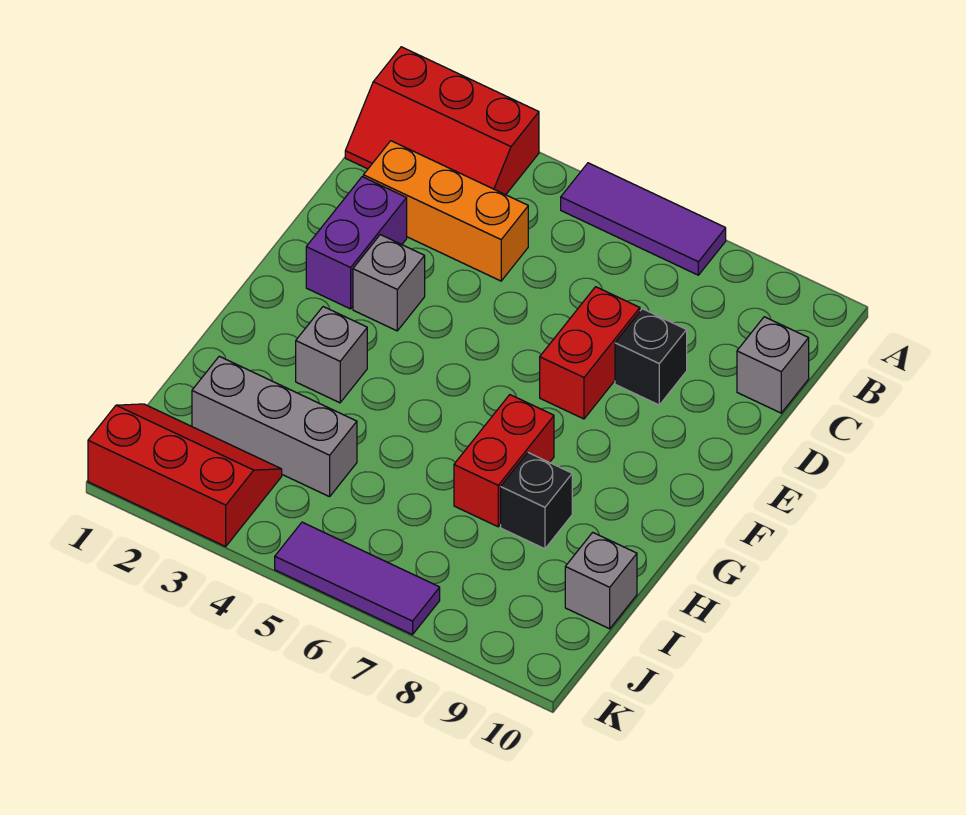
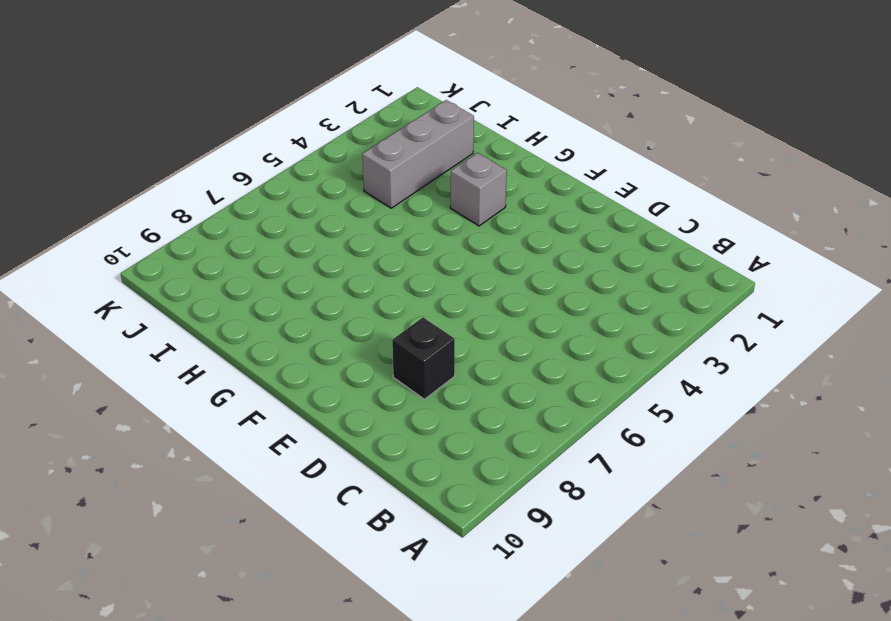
none -> red slope A1:B3 level 1 top A
none -> purple tile A5:A7 level 1
none -> orange brick C2:C4 level 1

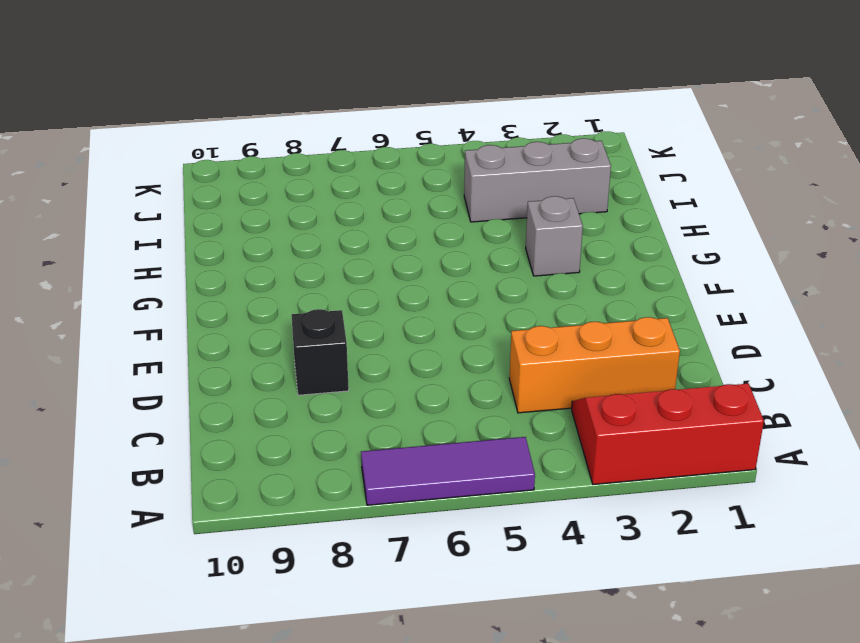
none -> grey brick C10 level 1
none -> purple brick D2:E2 level 1
none -> red brick D7:E7 level 1

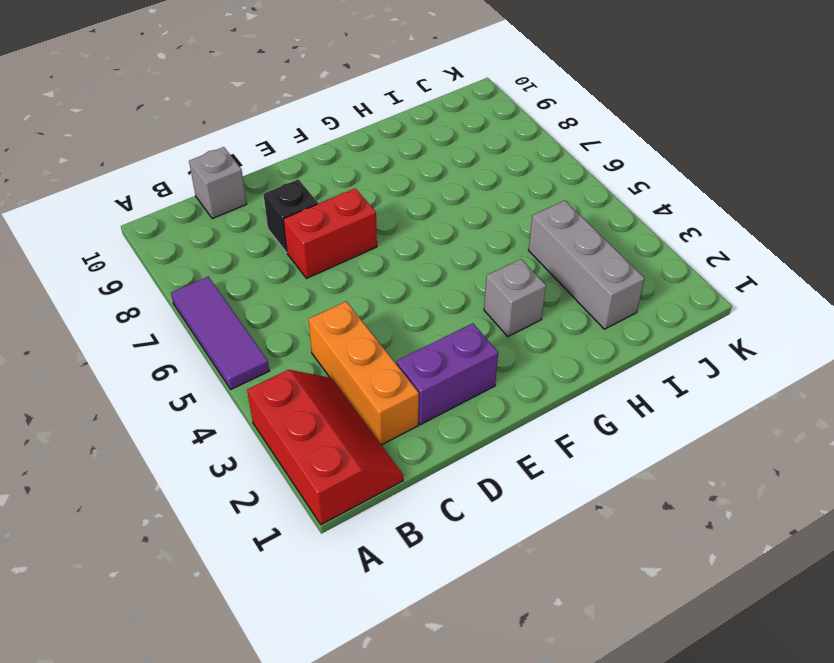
none -> grey brick E3 level 1
none -> red brick G7:H7 level 1
none -> black brick H8 level 1

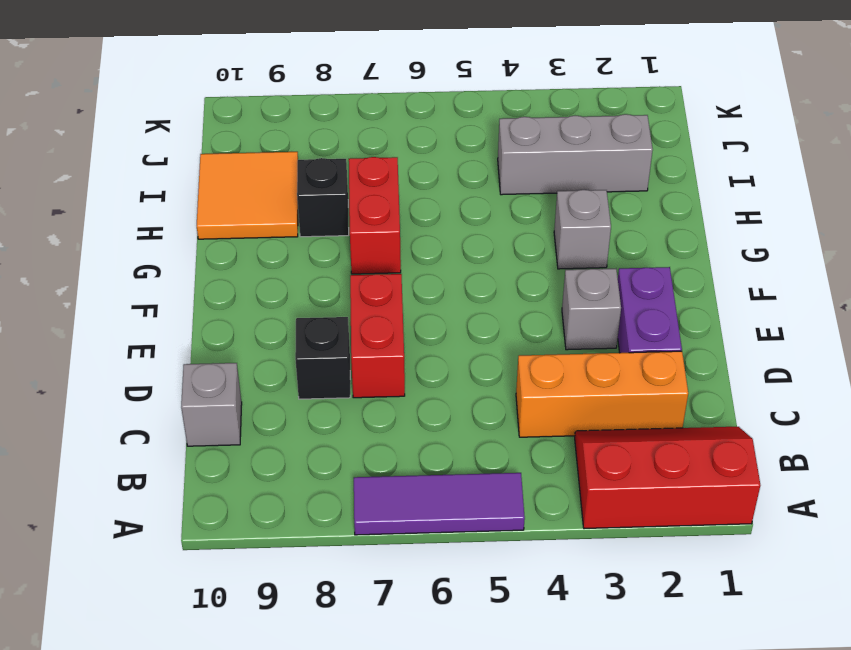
orange tile H9:I10 level 1 -> grey brick I10 level 1
none -> red slope J1:K3 level 1 top K
none -> purple tile K5:K7 level 1

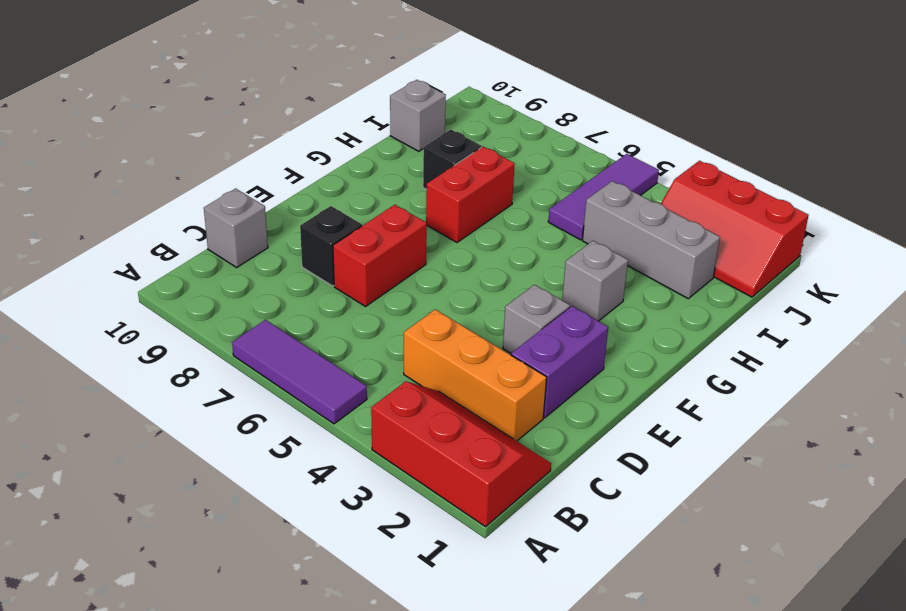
purple tile I5:K5 level 1 -> purple tile K5:K7 level 1

